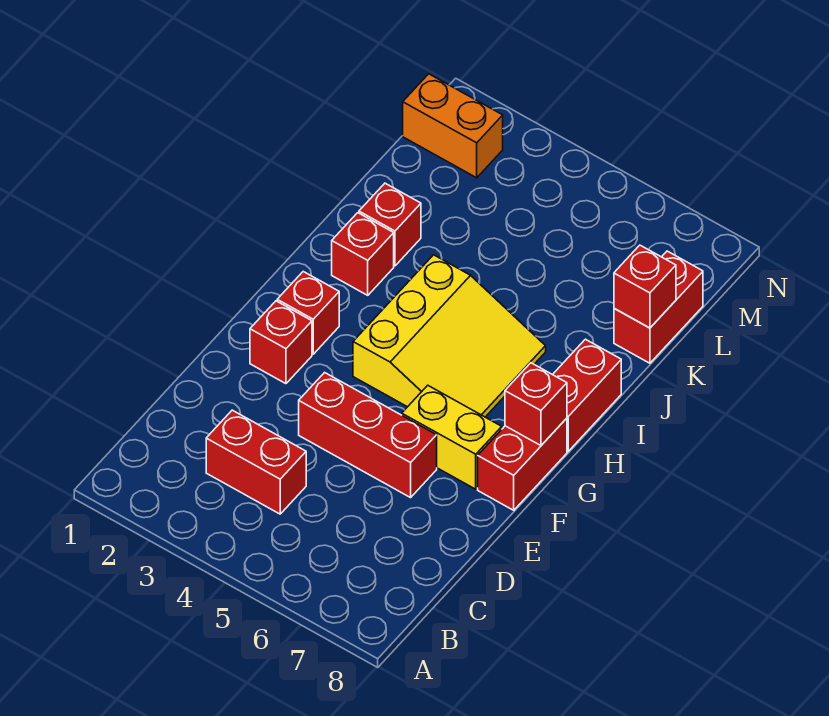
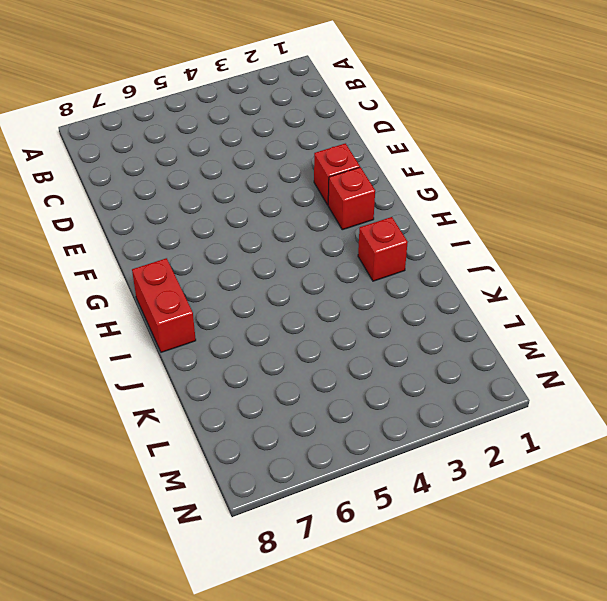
none -> red brick C3:C4 level 1
none -> red brick E4:E6 level 1
none -> yellow brick F6:F7 level 1

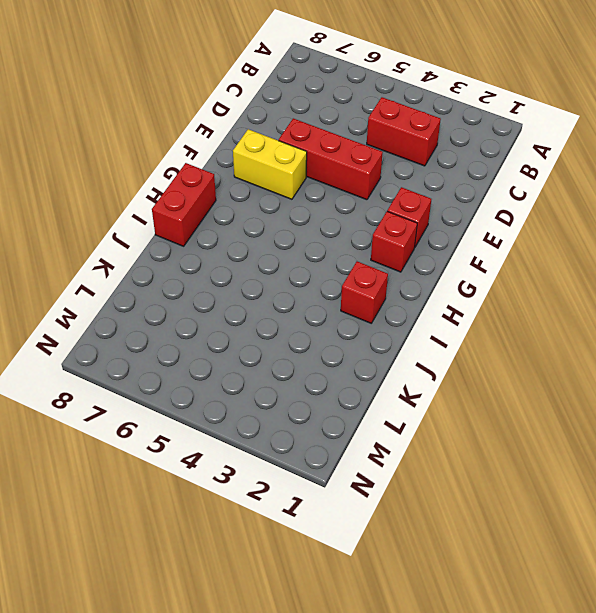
none -> red brick F8:G8 level 1
none -> yellow slope G4:I6 level 1 top 4
none -> red brick J2 level 1

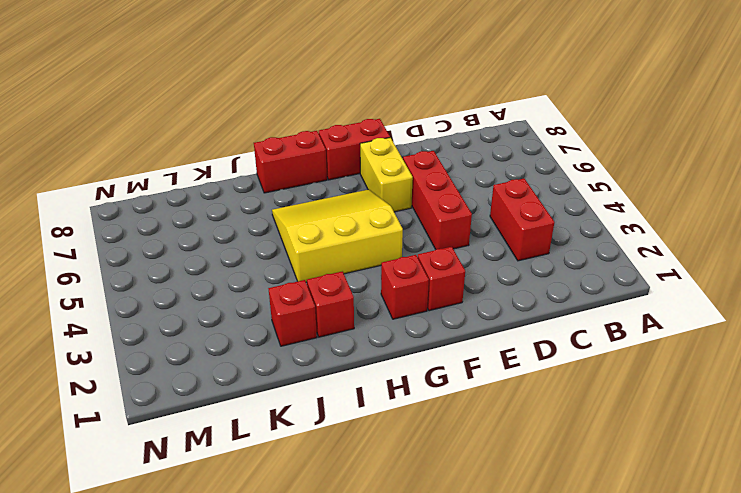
none -> red brick K8:L8 level 1
none -> orange brick M1:M2 level 1
none -> red brick G8 level 2

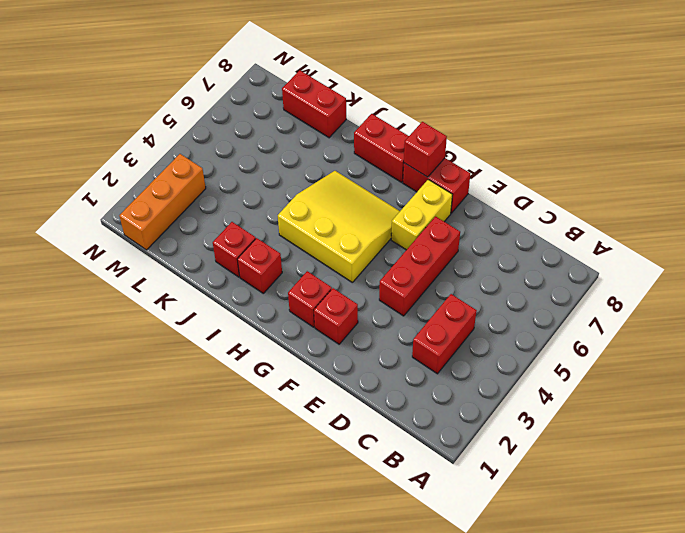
orange brick M1:M3 level 1 -> orange brick M1:M2 level 1
none -> red brick K8 level 2

